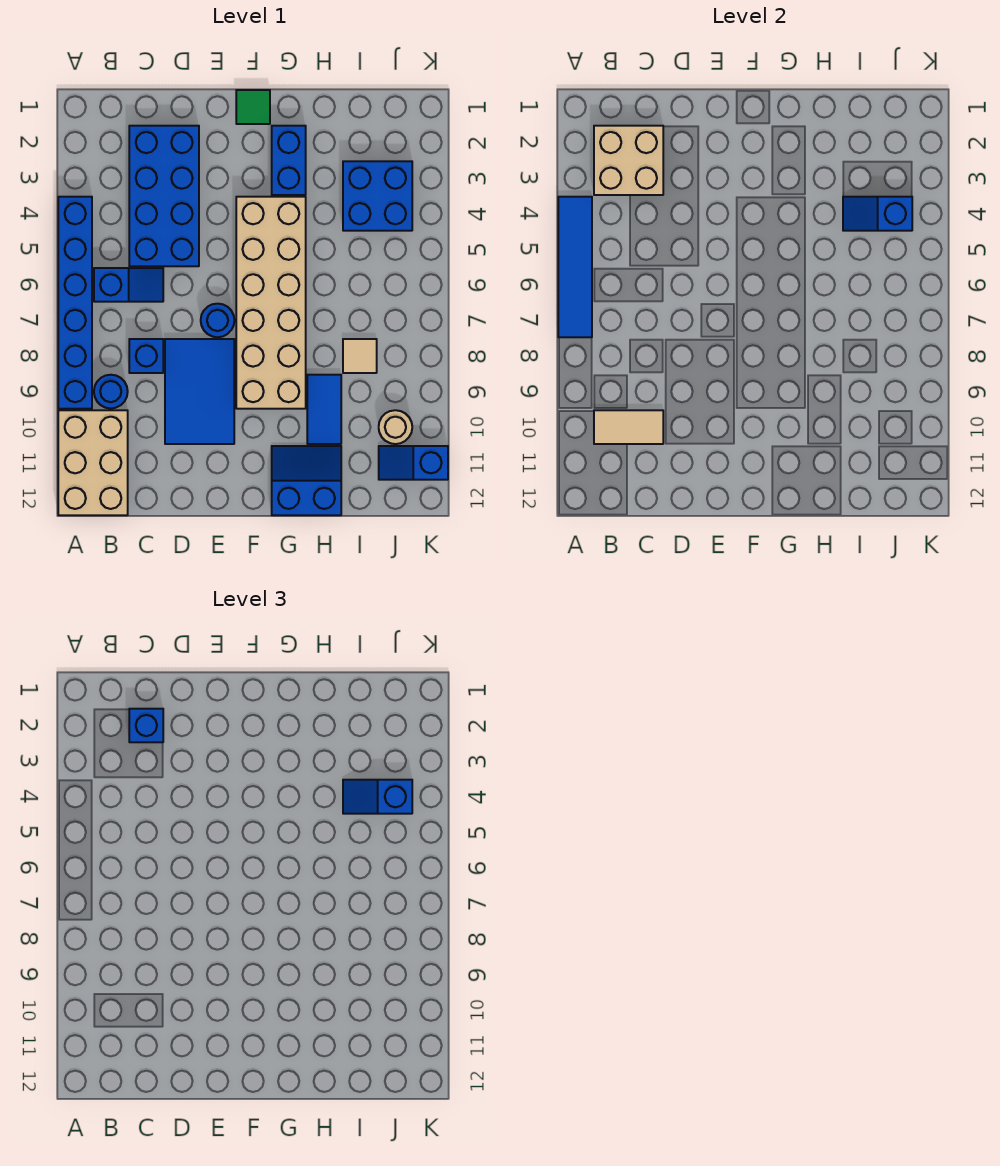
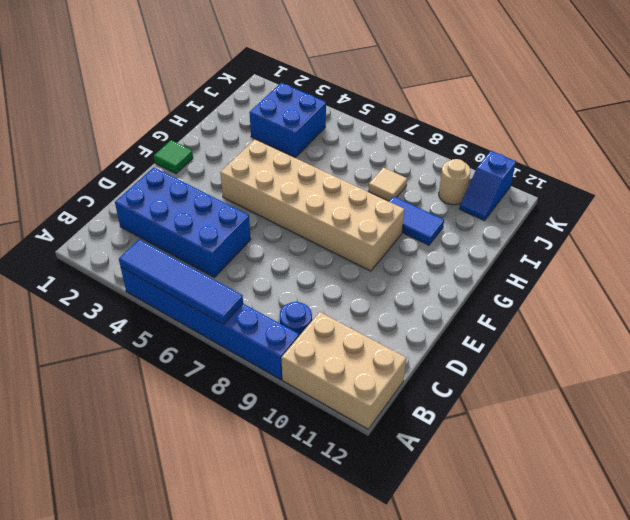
none -> blue slope B6:C6 level 1 top B
none -> blue brick C8 level 1
none -> blue tile D8:E10 level 1

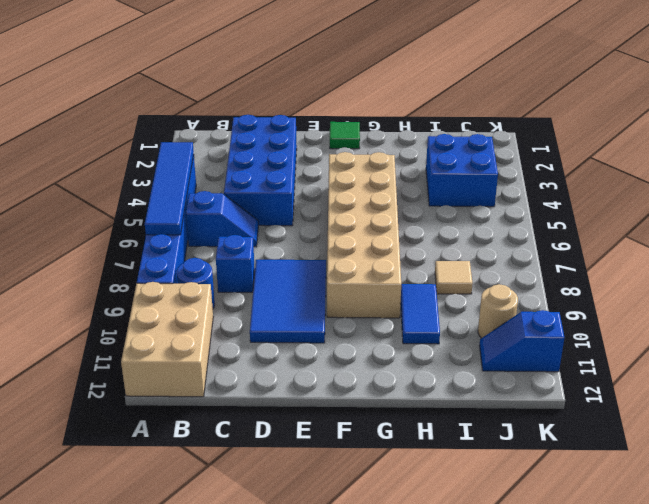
none -> blue round brick E7 level 1
none -> blue brick G2:G3 level 1
none -> blue slope G11:H12 level 1 top 12

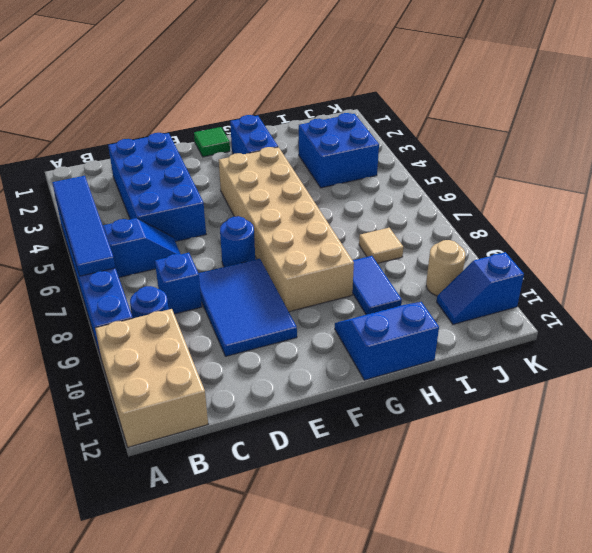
none -> tan brick B2:C3 level 2
none -> tan tile B10:C10 level 2
none -> blue slope I4:J4 level 2 top J

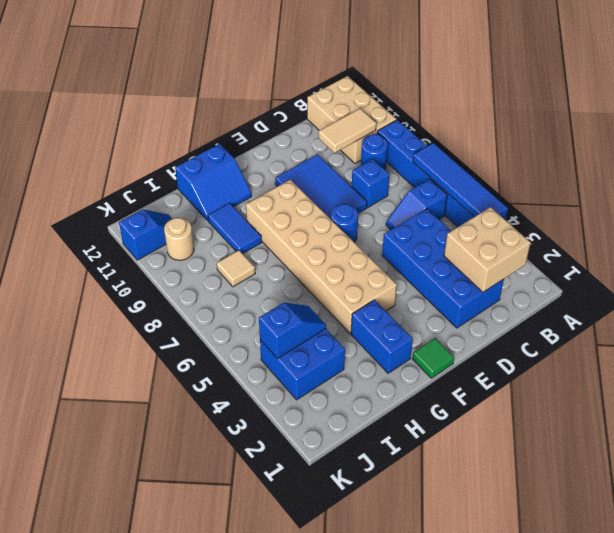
none -> blue brick C2 level 3
none -> blue slope I4:J4 level 3 top J

